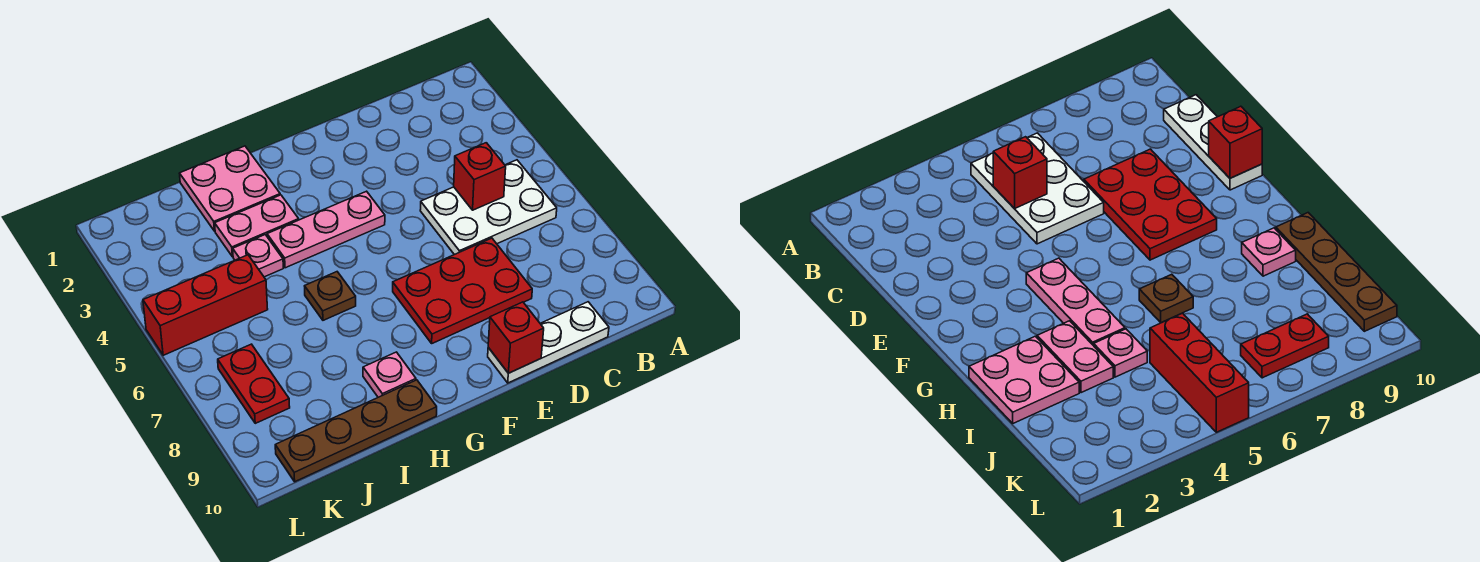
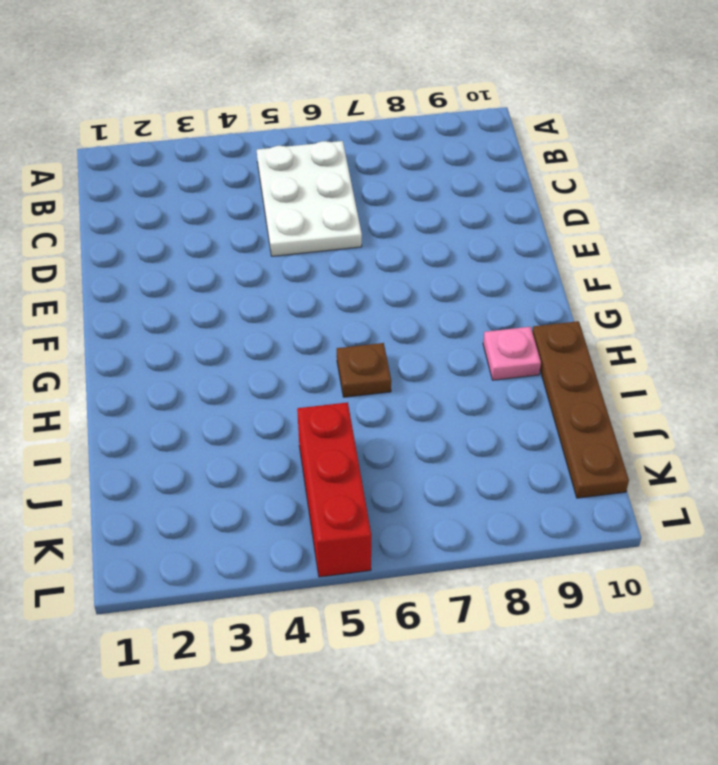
none -> white plate C10:E10 level 1
none -> red plate D7:F8 level 1
none -> pink plate F4:H4 level 1

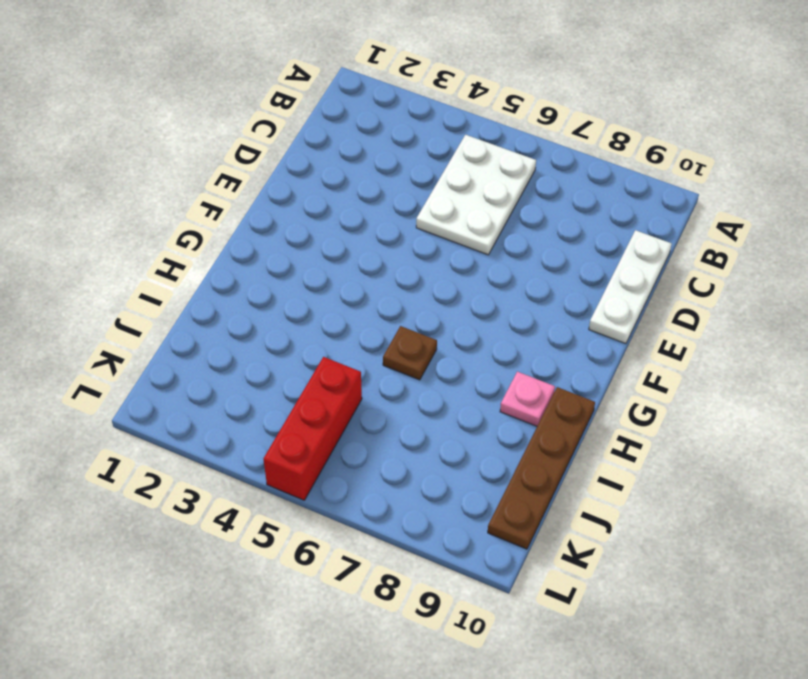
none -> red plate D7:F8 level 1
none -> pink plate F4:H4 level 1
none -> pink plate H1:I2 level 1

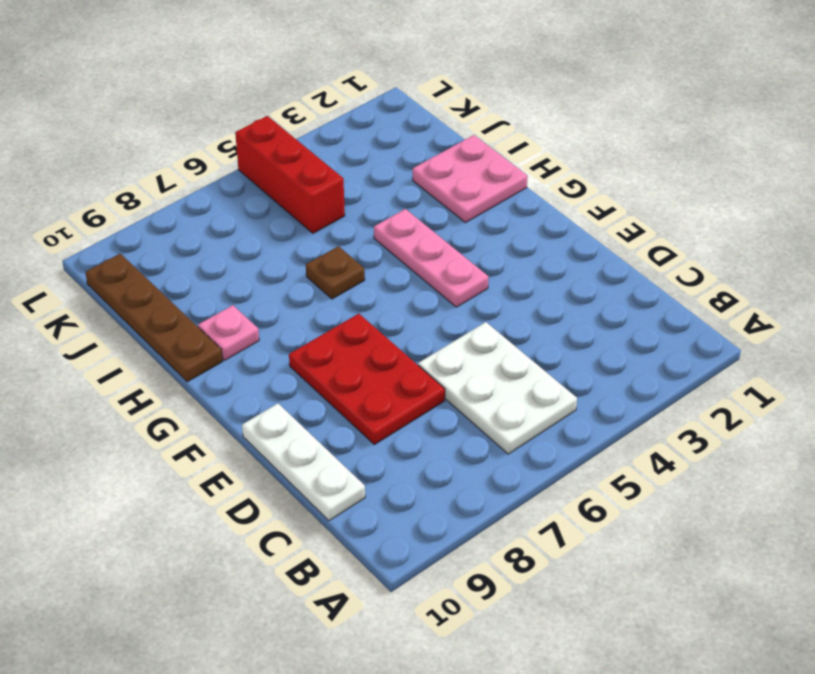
none -> pink plate H3:I3 level 1
none -> pink plate I4 level 1
none -> red plate K7:K8 level 1

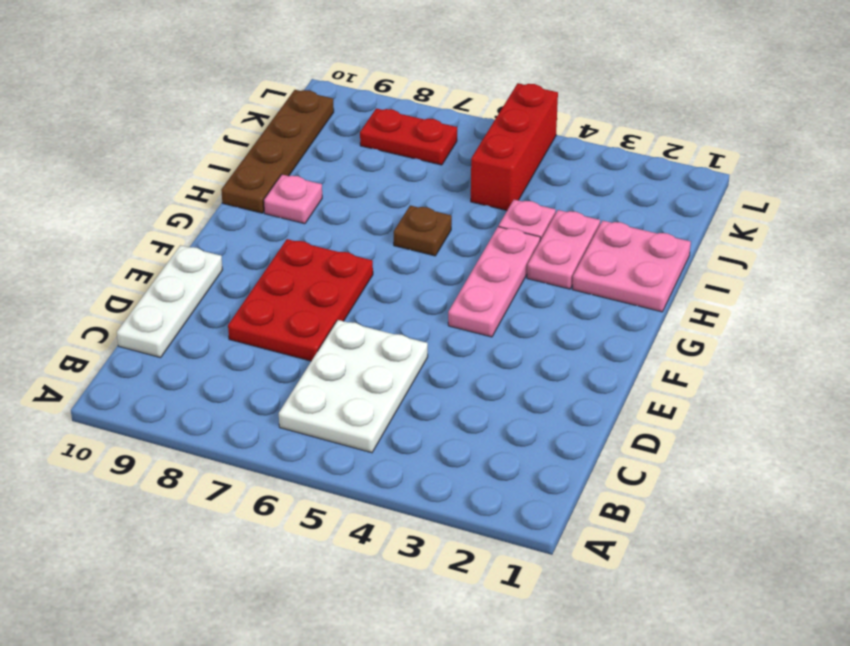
none -> red brick C5 level 2
none -> red brick E10 level 2

